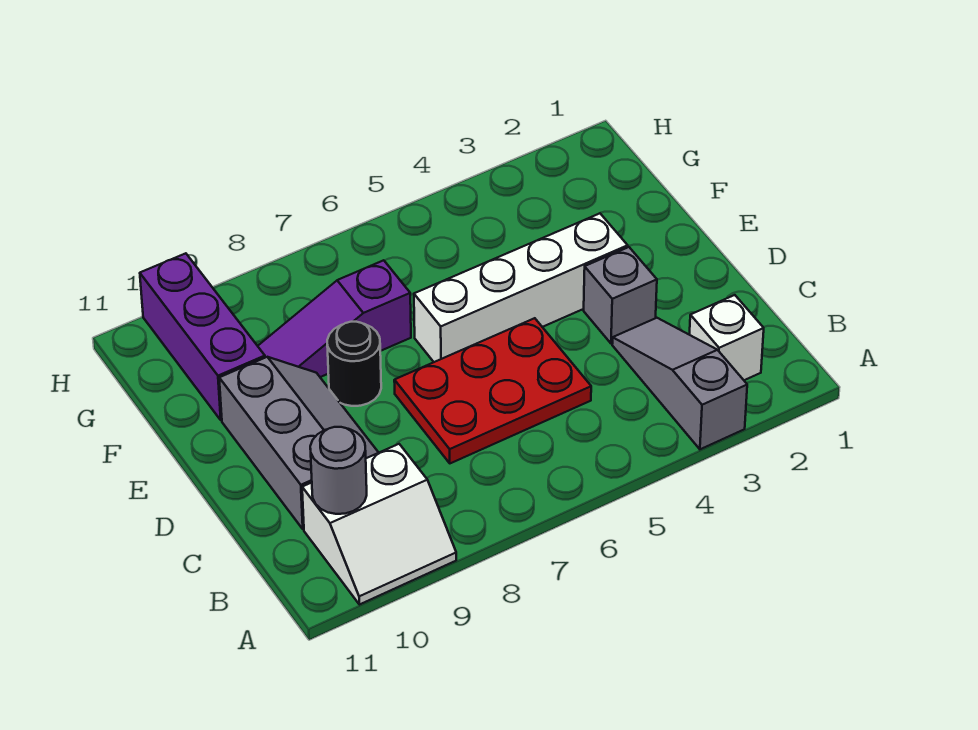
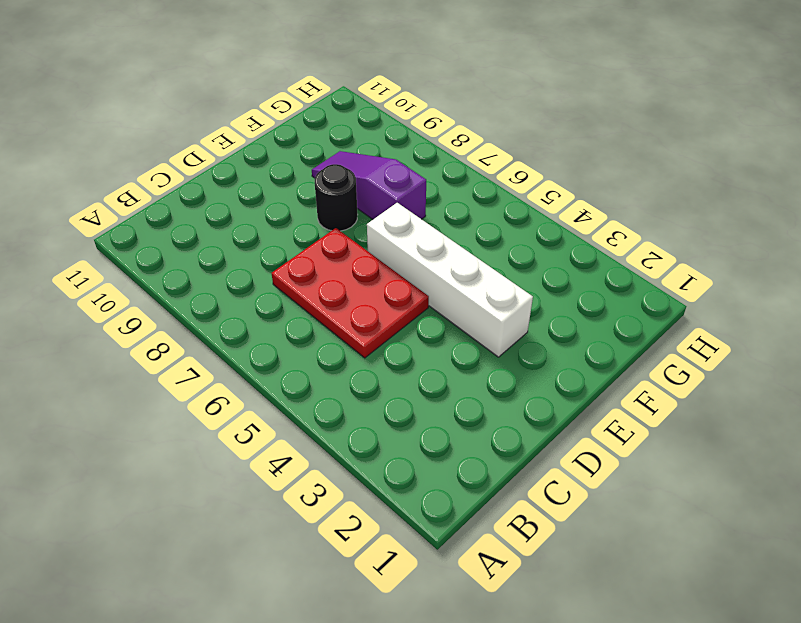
none -> grey slope A3:C3 level 1 top A
none -> white slope A9:B10 level 1 top B

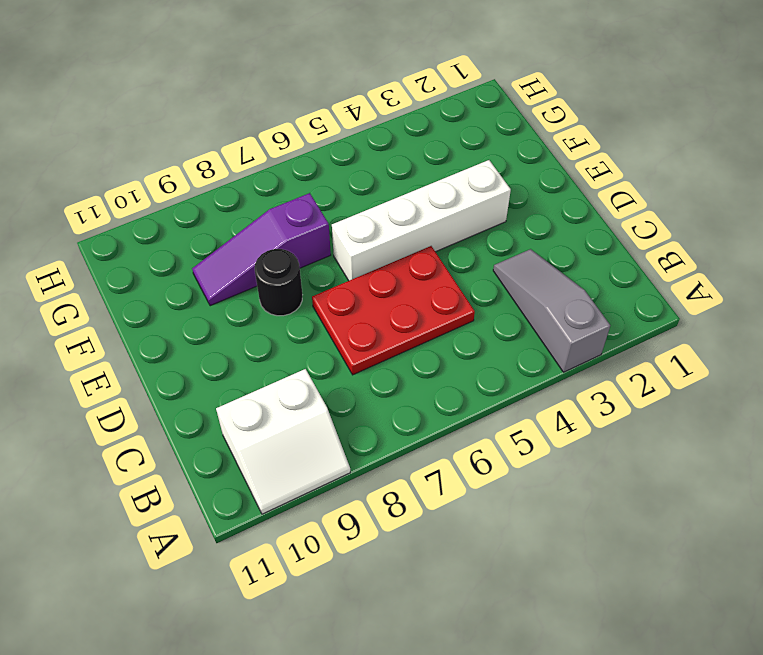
none -> white brick B2 level 1
none -> grey slope C9:E10 level 1 top 10

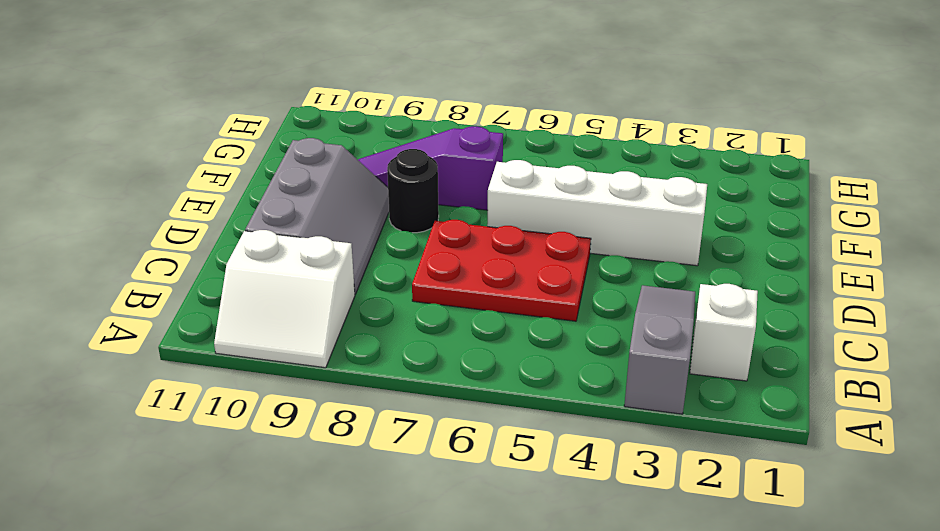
none -> grey brick D3 level 1
none -> purple brick F10:H10 level 1

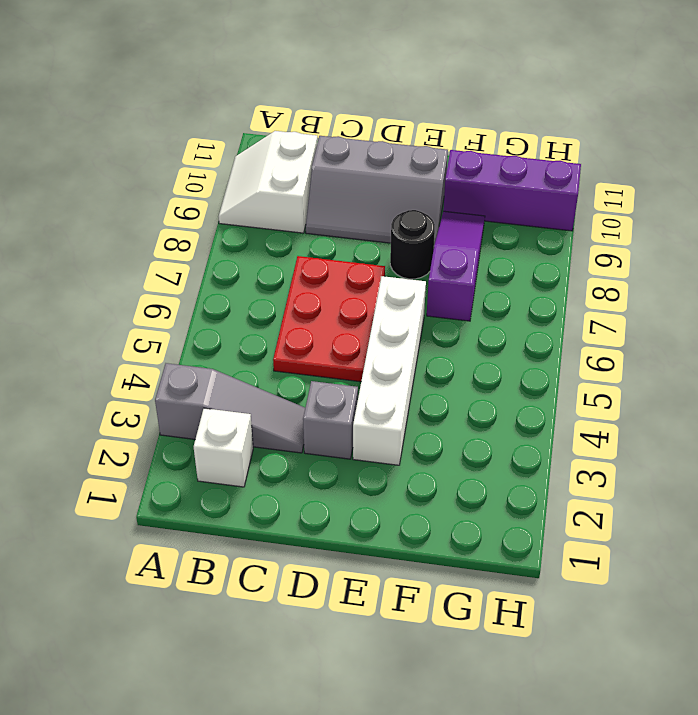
none -> grey round brick B10 level 2

